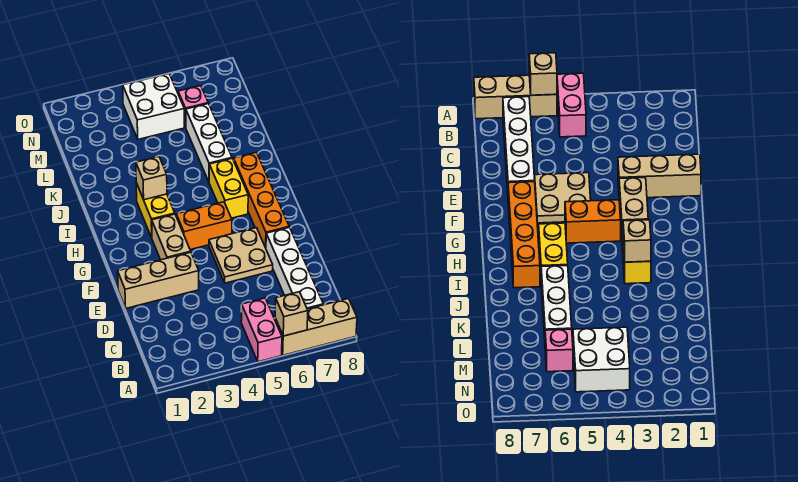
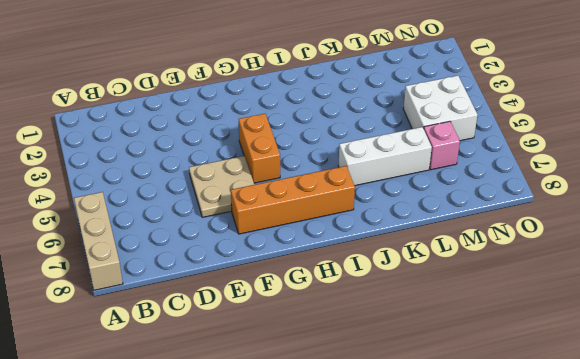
none -> pink brick A5:B5 level 1
none -> white brick B7:E7 level 1
none -> tan brick E1:E3 level 1

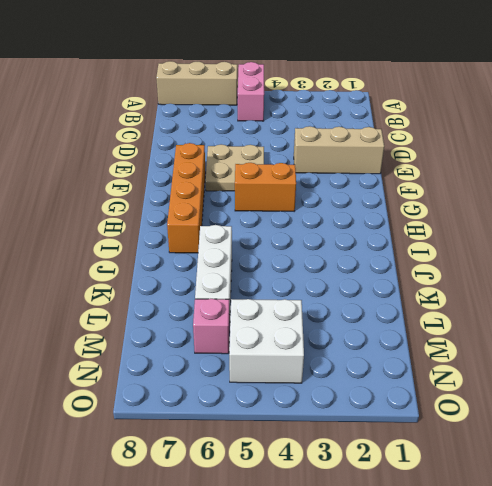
none -> white brick B7:E7 level 1
none -> tan brick F3:G3 level 1
none -> yellow brick H3:I3 level 1

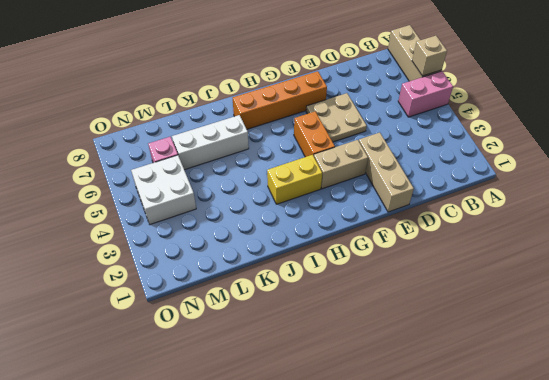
none -> white brick B7:E7 level 1
none -> yellow brick H6:I6 level 1
none -> tan brick I3 level 2

